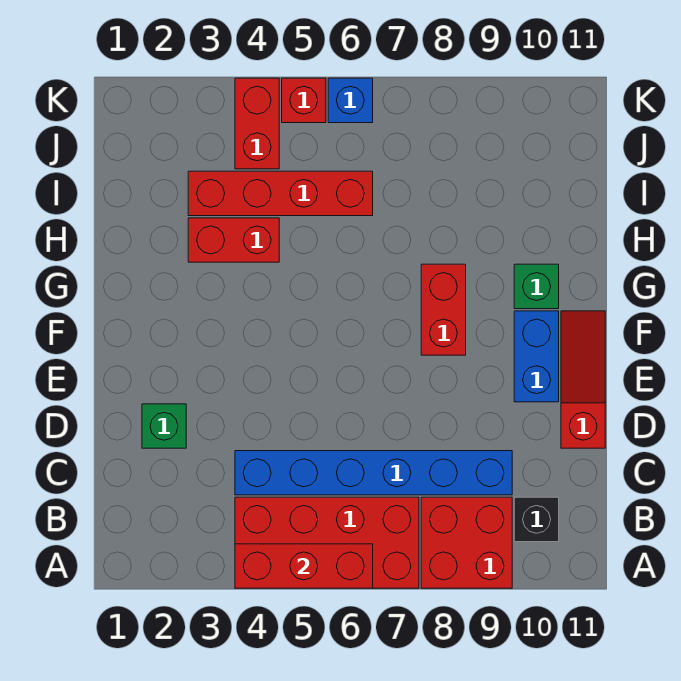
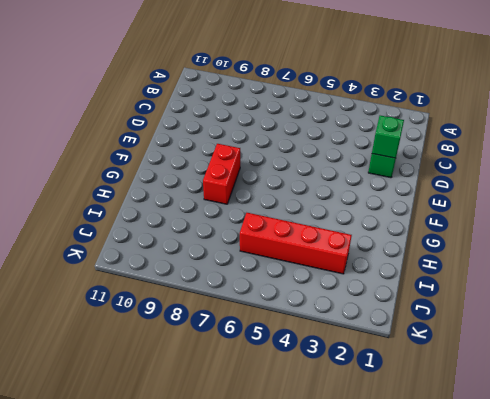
green brick D2 level 2 -> green brick G10 level 1
none -> red brick A4:B7 level 1
none -> red brick A8:B9 level 1
none -> black brick B10 level 1

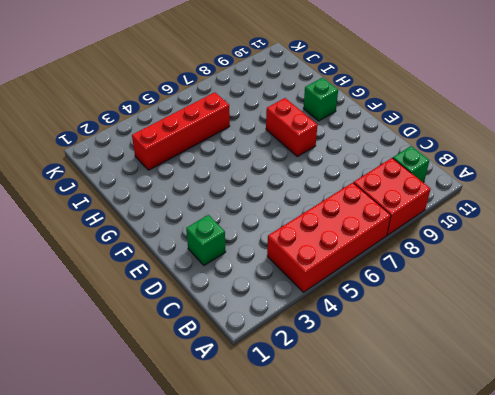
green brick B10 level 1 -> black brick B10 level 1
none -> blue brick C4:C9 level 1
none -> red slope D11:F11 level 1 top D
none -> blue brick E10:F10 level 1

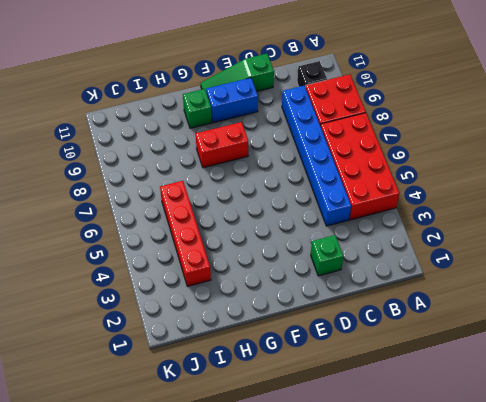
green slope D11:F11 level 1 top D -> red slope D11:F11 level 1 top D
none -> red brick H3:H4 level 1
none -> red brick J4:K4 level 1
none -> red brick K5 level 1

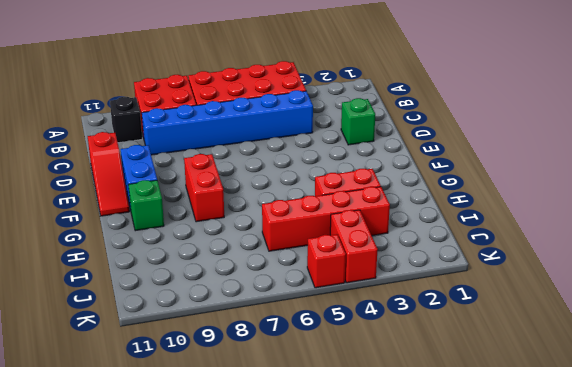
none -> blue brick K6 level 1
none -> red brick A4:A6 level 2

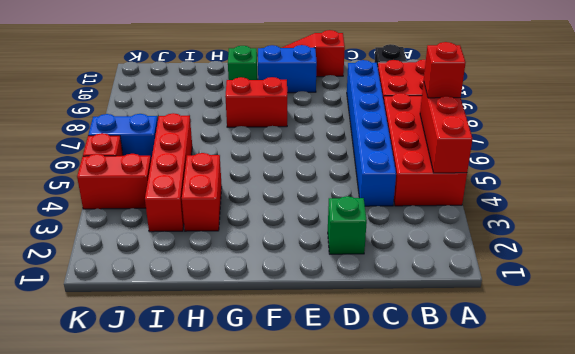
red brick A6 level 3 -> none
blue brick J6:K6 level 1 -> blue brick K6 level 1

